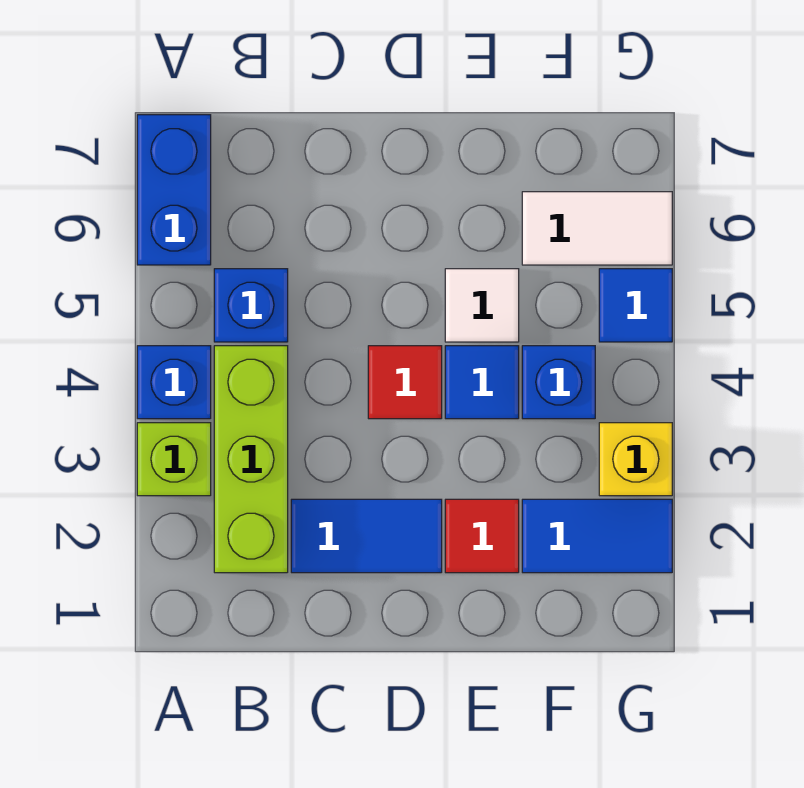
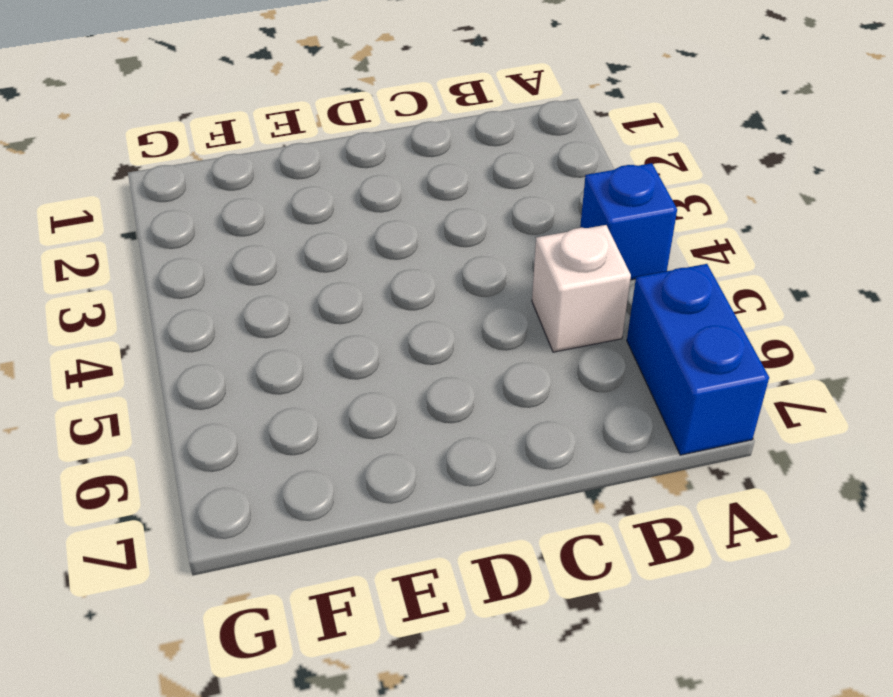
white brick B5 level 1 -> blue brick B5 level 1
none -> lime brick A3 level 1
none -> lime brick B2:B4 level 1
none -> blue tile C2:D2 level 1

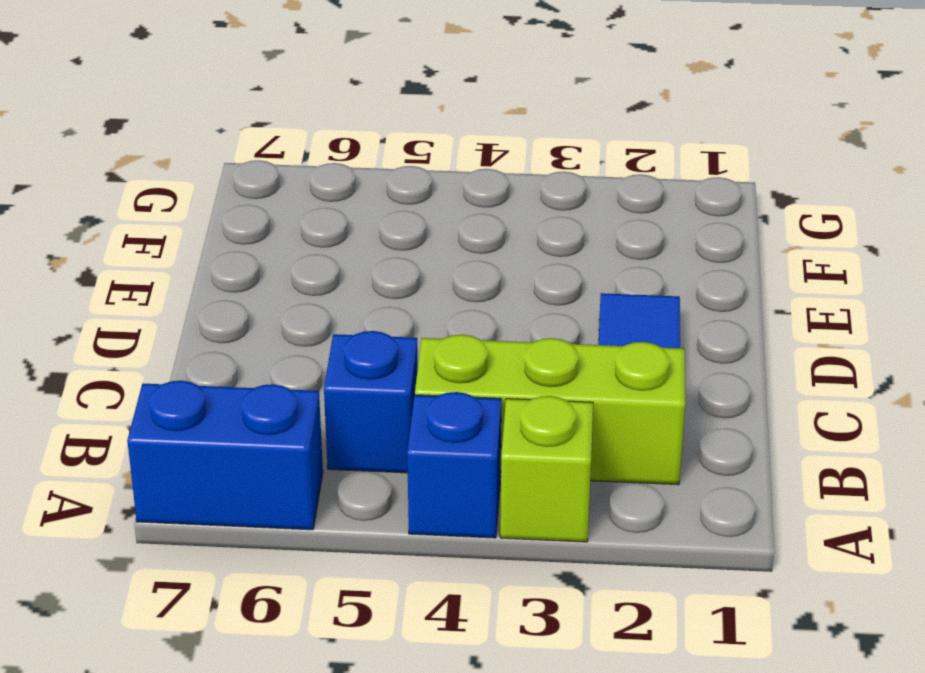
none -> red tile D4 level 1
none -> red tile E2 level 1
none -> blue tile E4 level 1

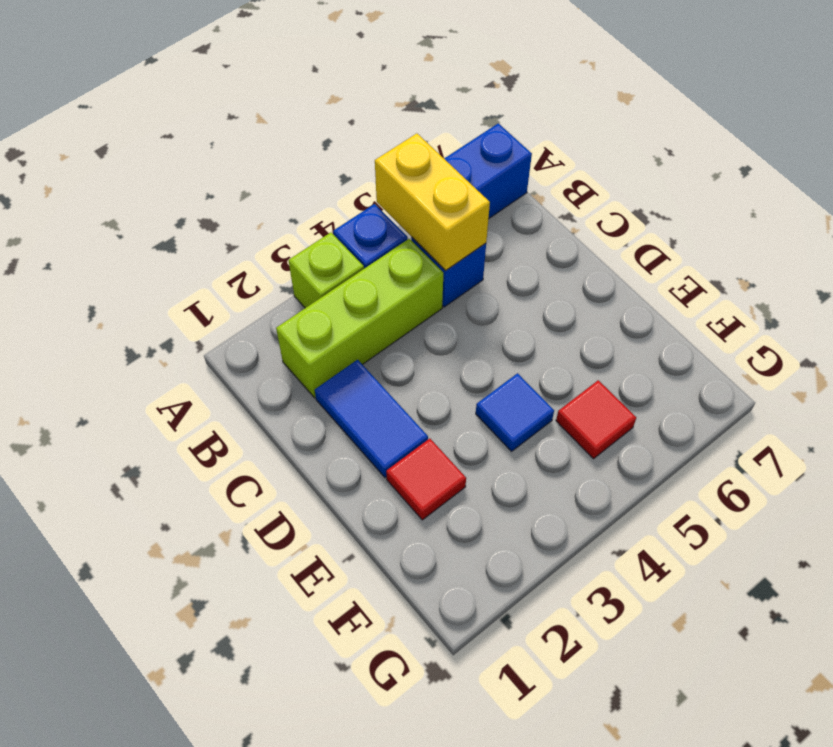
yellow brick A5:B5 level 2 -> none
red tile F5 level 1 -> red tile D4 level 1
none -> white tile E5 level 1
none -> blue tile F2:G2 level 1
none -> blue brick F4 level 1

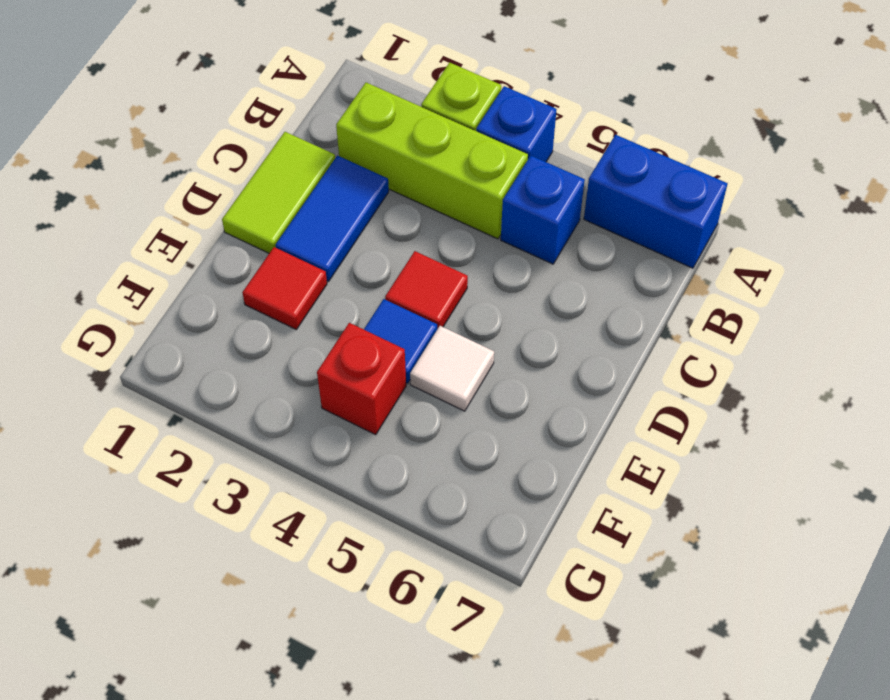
lime tile C1:D1 level 1 -> none
red brick F4 level 1 -> blue brick F4 level 1
none -> blue tile F2:G2 level 1
none -> white tile F6:G6 level 1
none -> yellow brick G3 level 1

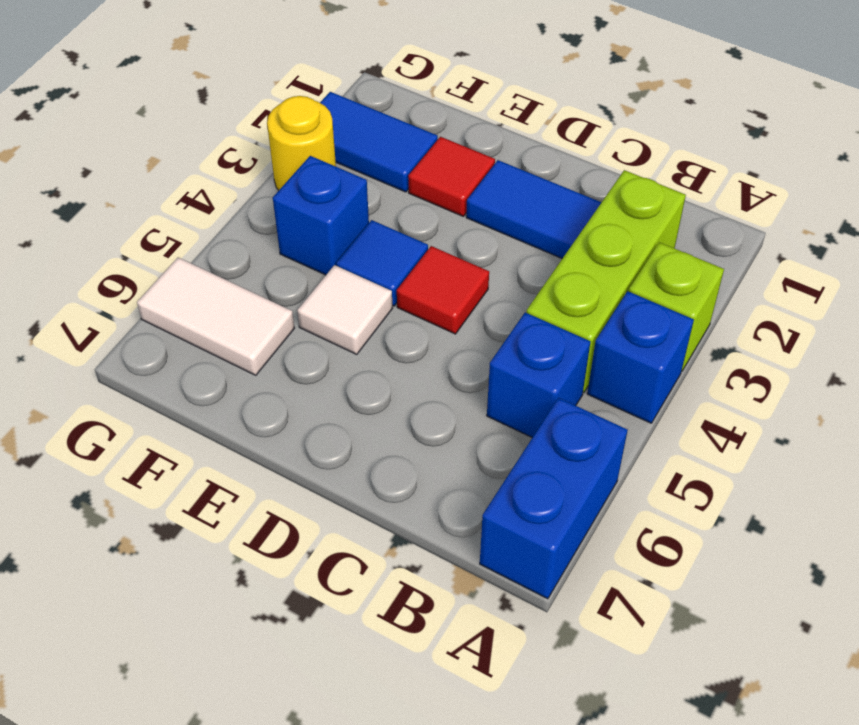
yellow round brick G3 level 1 -> yellow brick G3 level 1
none -> blue tile G5 level 1

